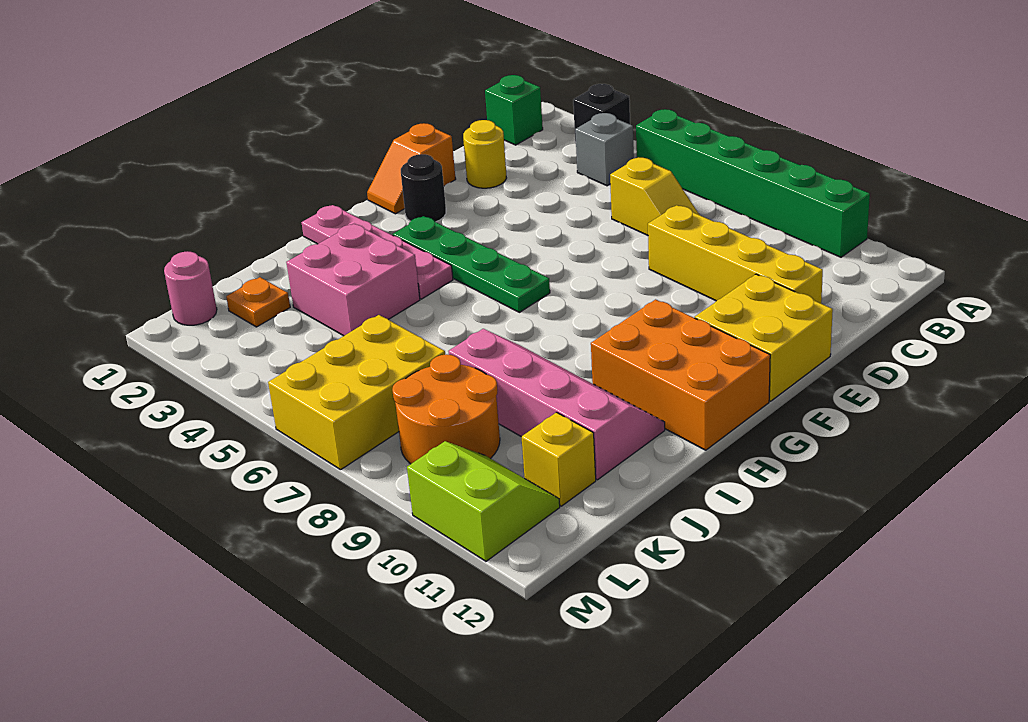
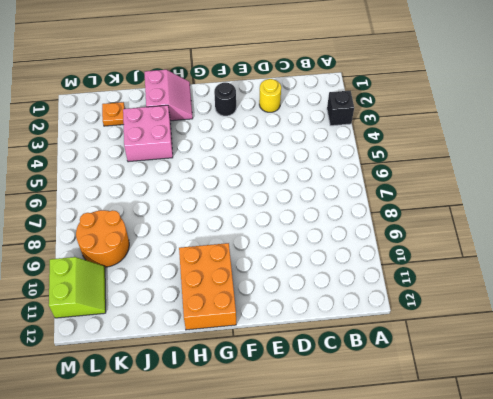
pink slope H1:I2 level 1 top I -> pink plate H1:H4 level 1
none -> green brick A5:A10 level 1
none -> green brick B1 level 1
none -> grey brick B4 level 1

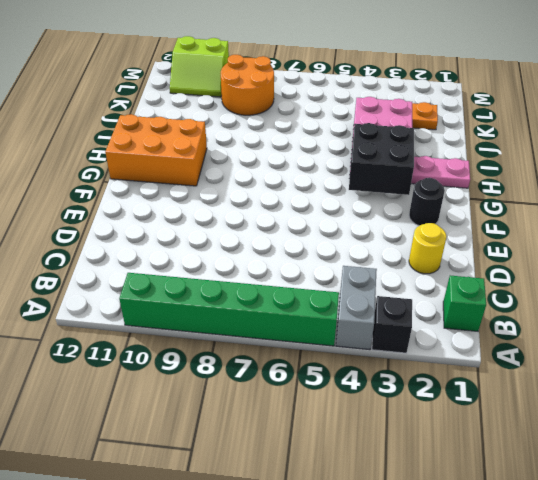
grey brick A4:B4 level 1 -> grey brick B4 level 1
black brick G3:H4 level 2 -> none
none -> yellow slope C6:C7 level 1 top 6
none -> yellow brick D8:D11 level 1
none -> orange slope E1:F1 level 1 top E

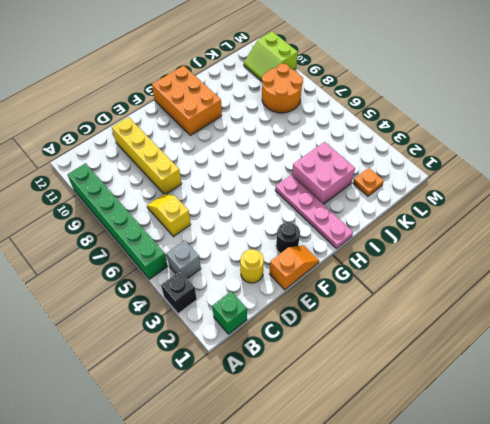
none -> yellow brick E11:F12 level 1
none -> green plate G3:G6 level 1
none -> pink slope I8:J11 level 1 top J

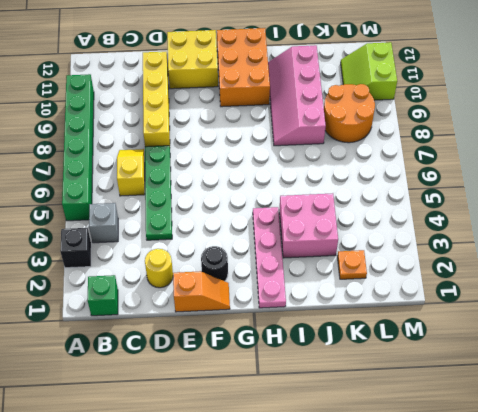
green plate D4:D7 level 1 -> green plate G3:G6 level 1
none -> yellow brick K6:M7 level 1
none -> yellow brick K11 level 1
none -> pink round brick L1 level 1

